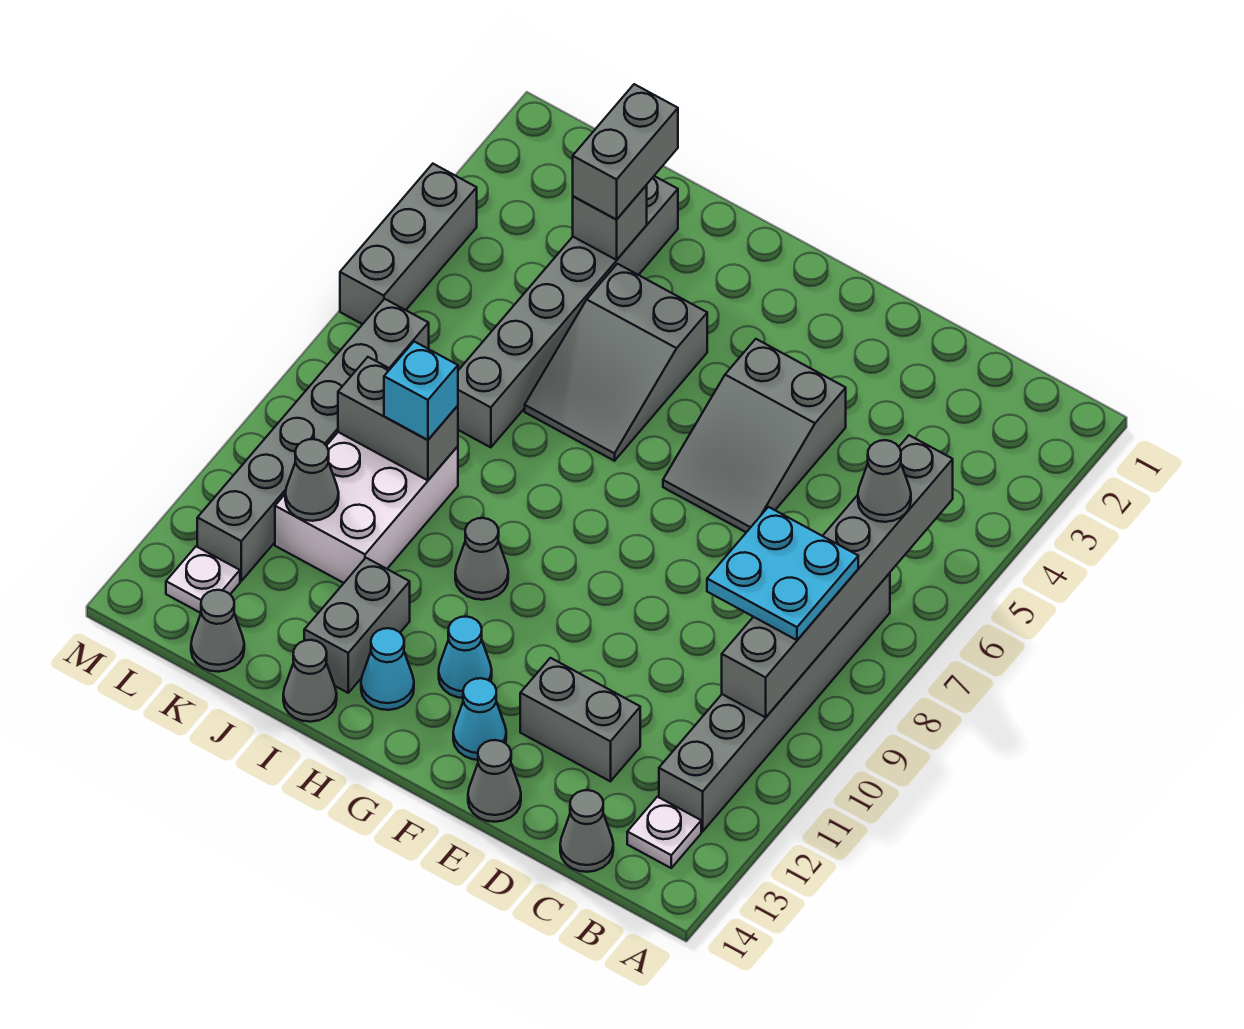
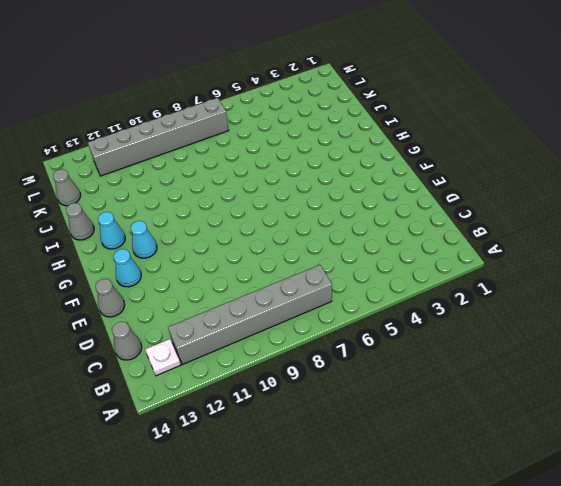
none -> grey brick D12:E12 level 1
none -> grey slope E4:F6 level 1 top 4
none -> grey slope H4:I6 level 1 top 4

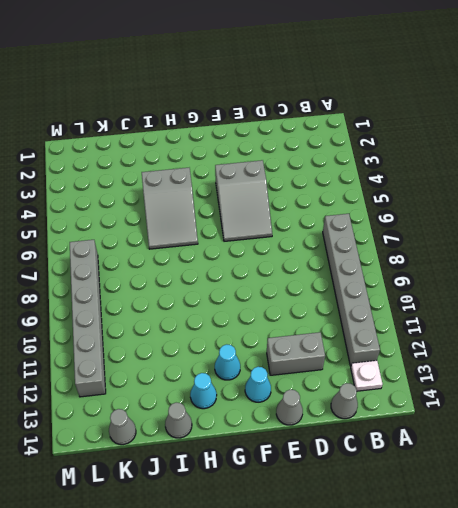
none -> grey cone H10 level 1
none -> grey brick I12:I13 level 1
none -> grey brick J2:J7 level 1

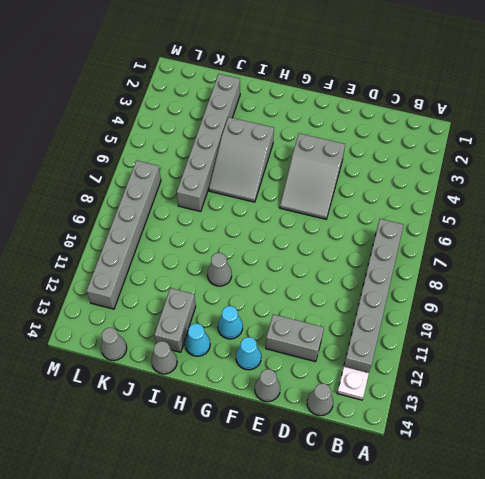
none -> white brick J9:K11 level 1
none -> white plate L13 level 1
none -> grey brick M4:M6 level 1

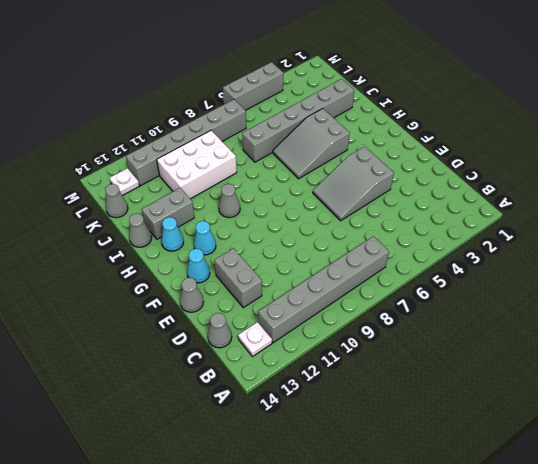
none -> grey brick B5:B10 level 2
none -> grey brick J3 level 2
none -> grey brick J9:K9 level 2

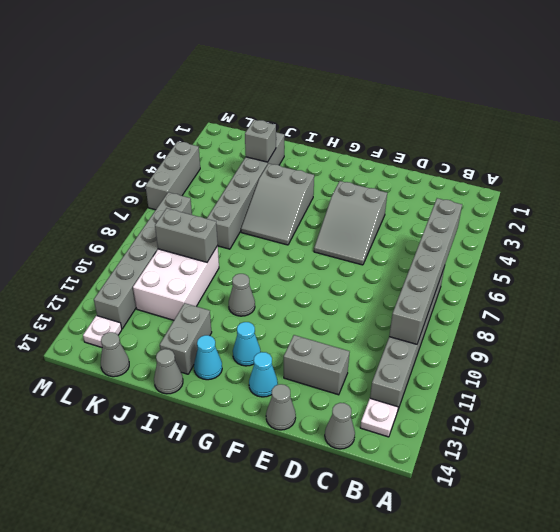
none -> grey cone K11 level 2
none -> grey cone B6 level 3
none -> cyan plate B8:C9 level 3

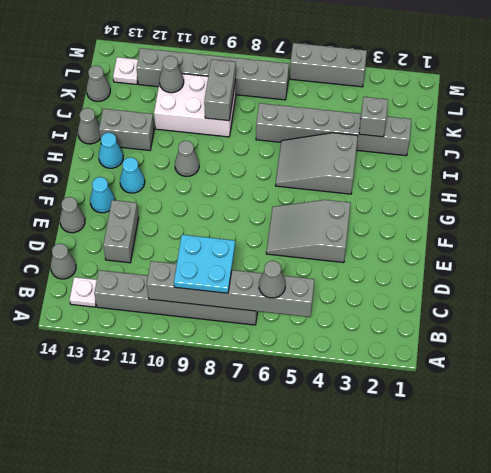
none -> grey brick J2:J3 level 3
none -> cyan brick J9 level 3

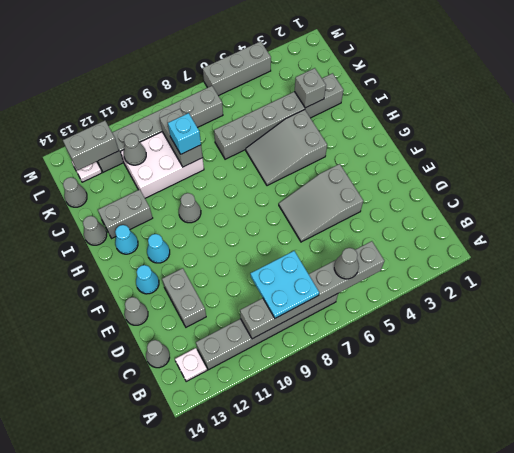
grey brick L12:L13 level 2 -> grey brick J2:J3 level 3

